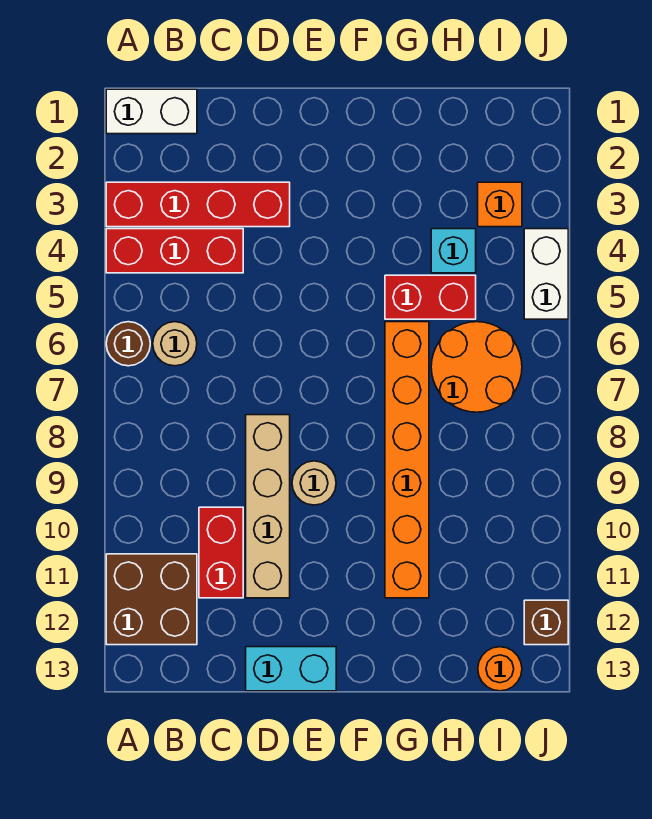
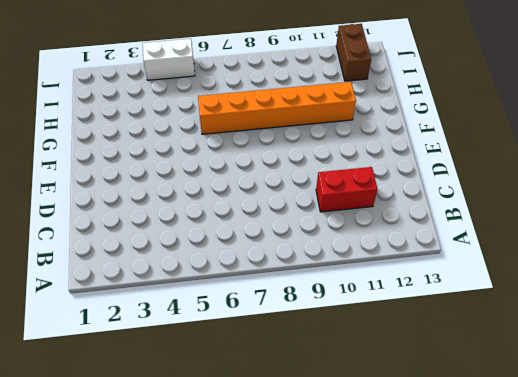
brown brick I12:J12 level 1 -> brown brick J12 level 1
none -> white brick A1:B1 level 1
none -> red brick A3:D3 level 1
none -> red brick A4:C4 level 1

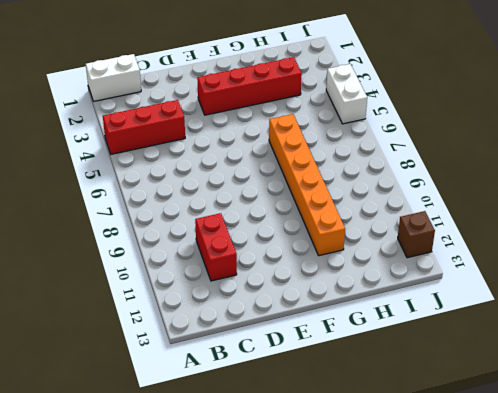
red brick E3:H3 level 1 -> red brick A3:D3 level 1
none -> brown round brick A6 level 1
none -> brown brick A11:B12 level 1
none -> tan round brick B6 level 1

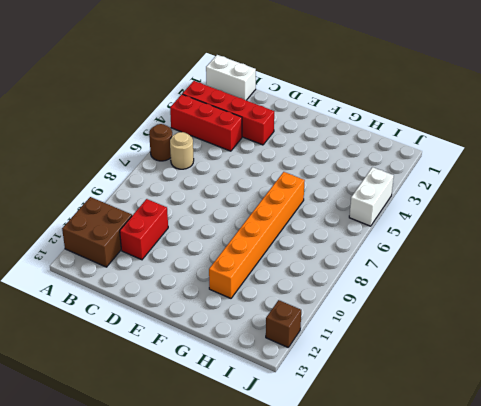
none -> tan brick D8:D11 level 1
none -> cyan brick D13:E13 level 1
none -> tan round brick E9 level 1

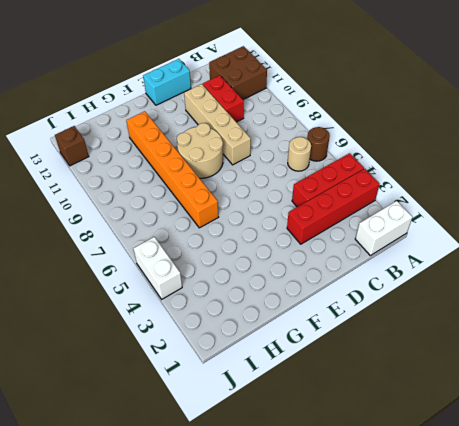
tan round brick E8:F9 level 1 -> tan round brick E9 level 1
none -> red brick G5:H5 level 1
none -> cyan brick H4 level 1
none -> orange round brick H6:I7 level 1

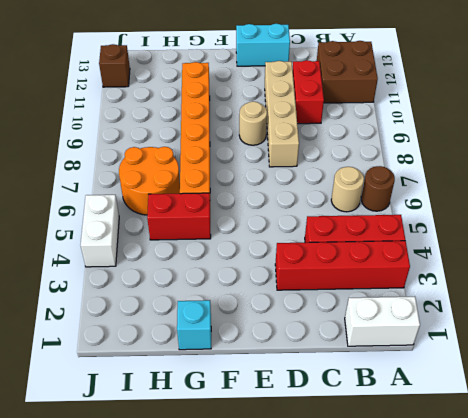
cyan brick G1 level 1 -> cyan brick H4 level 1
none -> orange brick I3 level 1
none -> orange round brick I13 level 1

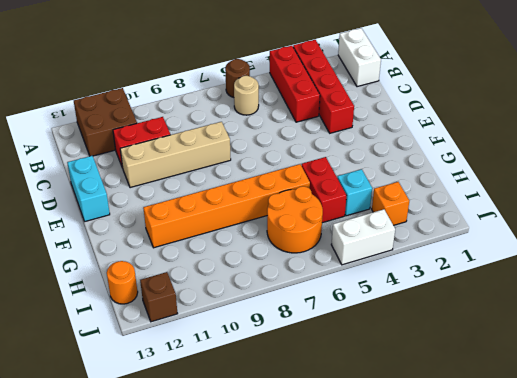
none -> tan round brick E9 level 1

